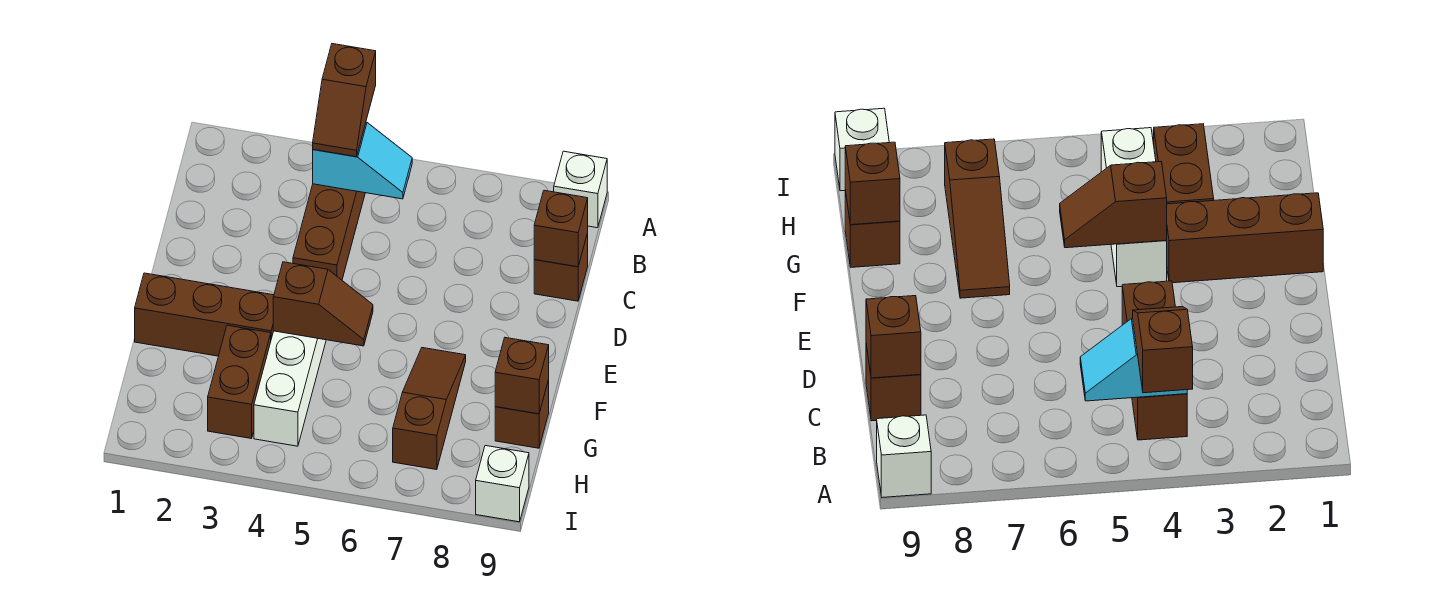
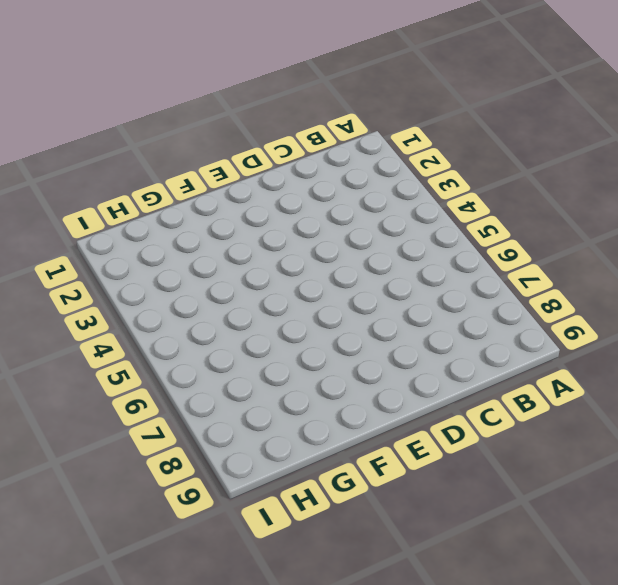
none -> white brick A9 level 1
none -> brown brick B4:D4 level 1
none -> brown brick C9 level 1

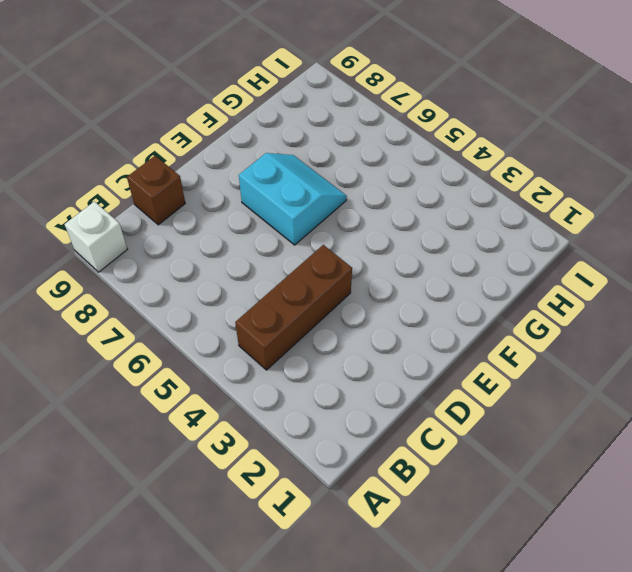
cyan slope E6:F7 level 1 top E -> brown slope F7:H7 level 1 top H
none -> brown brick F1:F3 level 1
none -> white brick F4:H4 level 1
none -> brown brick G3:H3 level 1

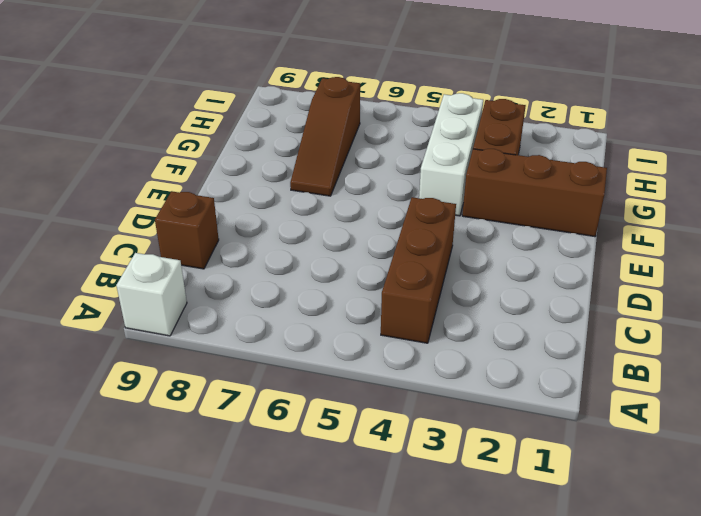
none -> brown brick G9 level 1
none -> white brick I9 level 1
none -> cyan slope B4:B5 level 2 top 4

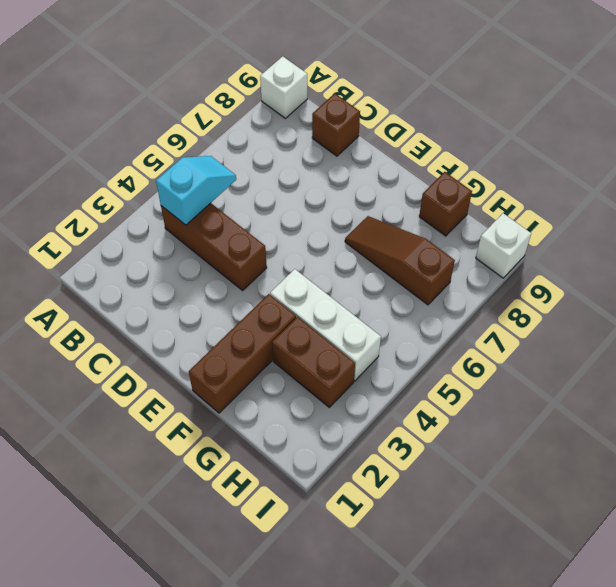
none -> brown brick C9 level 2
none -> brown slope F4:F5 level 2 top 4
none -> brown brick G9 level 2

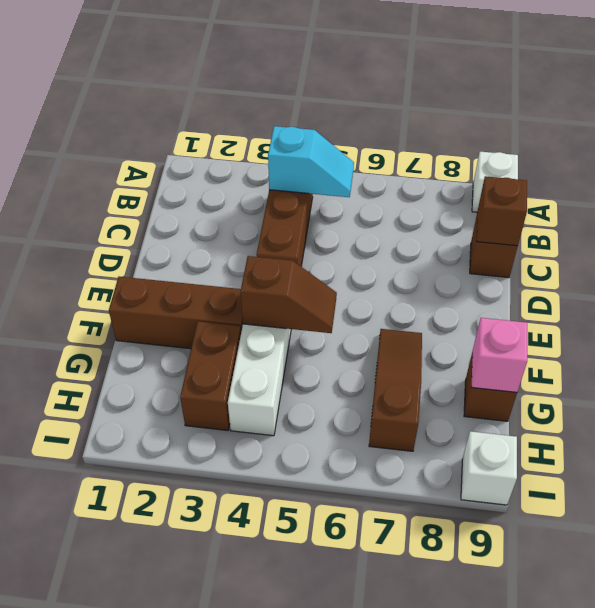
pink brick G9 level 2 -> brown brick G9 level 2
none -> brown slope A4:B4 level 3 top A

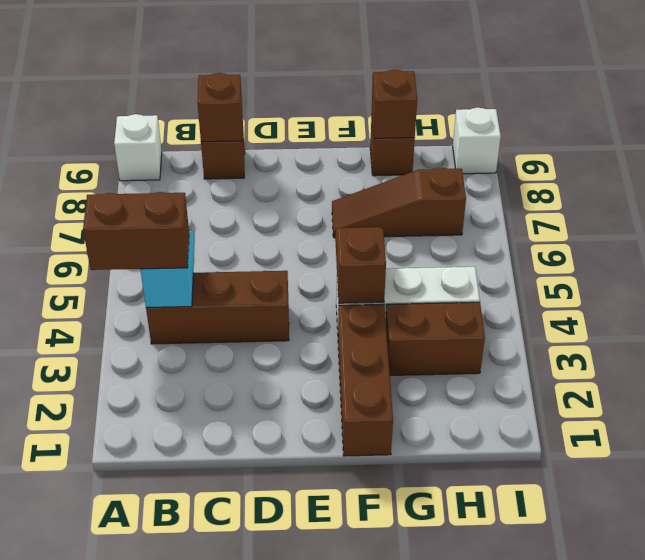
brown brick A4:B4 level 3 -> brown slope A4:B4 level 3 top A

